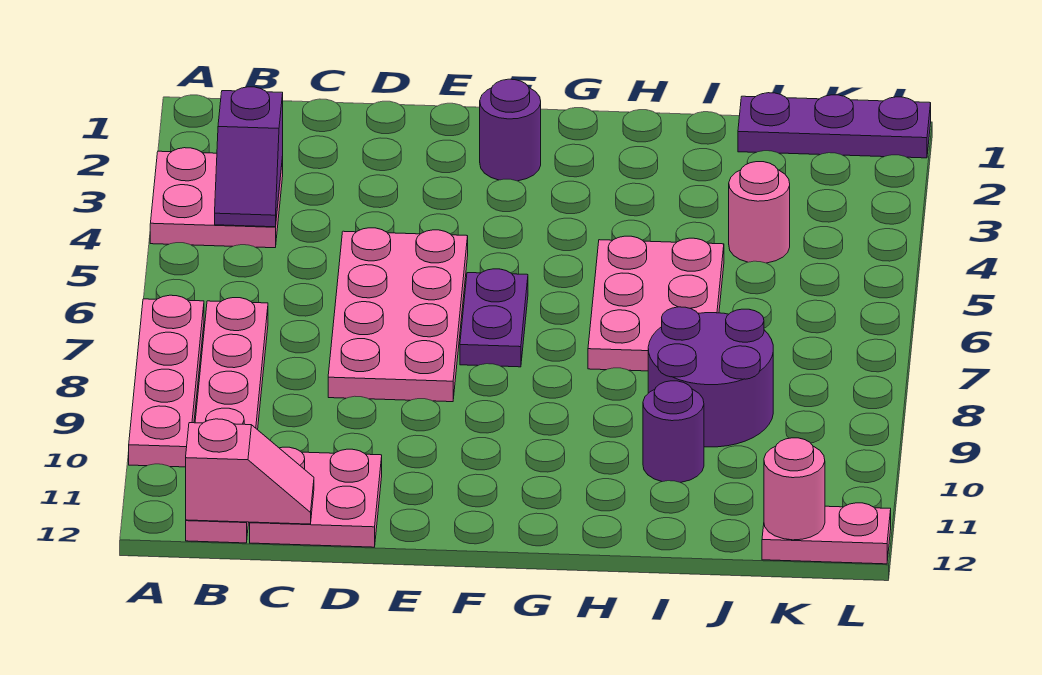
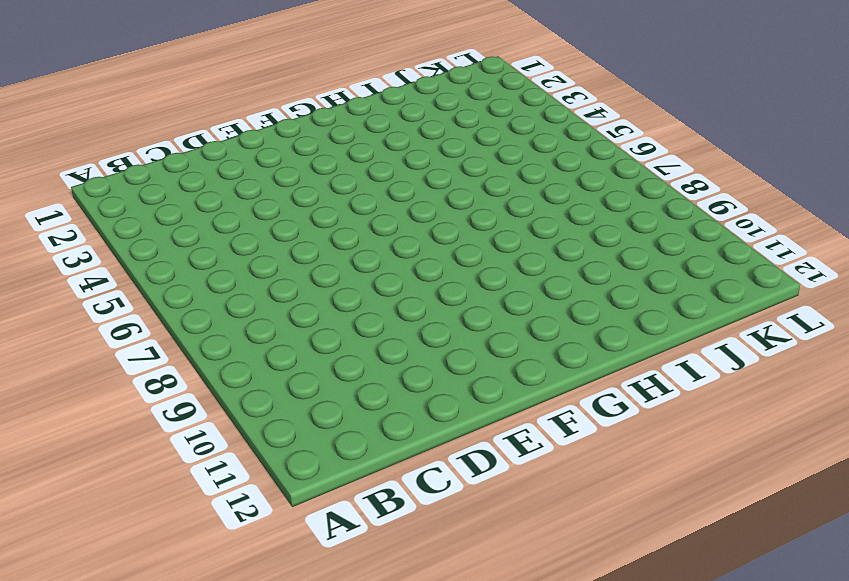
none -> pink plate A3:B4 level 1
none -> pink plate A7:A10 level 1
none -> pink plate B7:B12 level 1

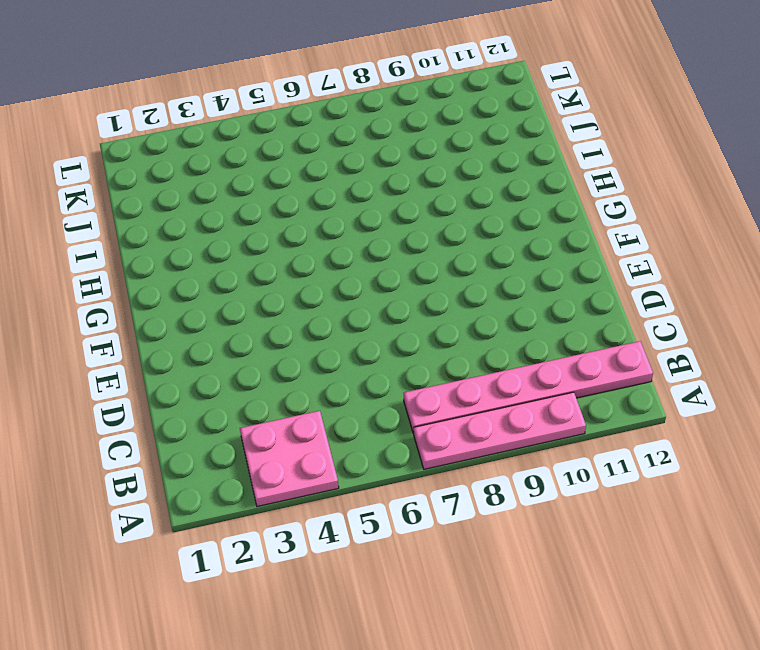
none -> pink plate C11:D12 level 1
none -> pink plate D5:E8 level 1
none -> purple round brick F2 level 1

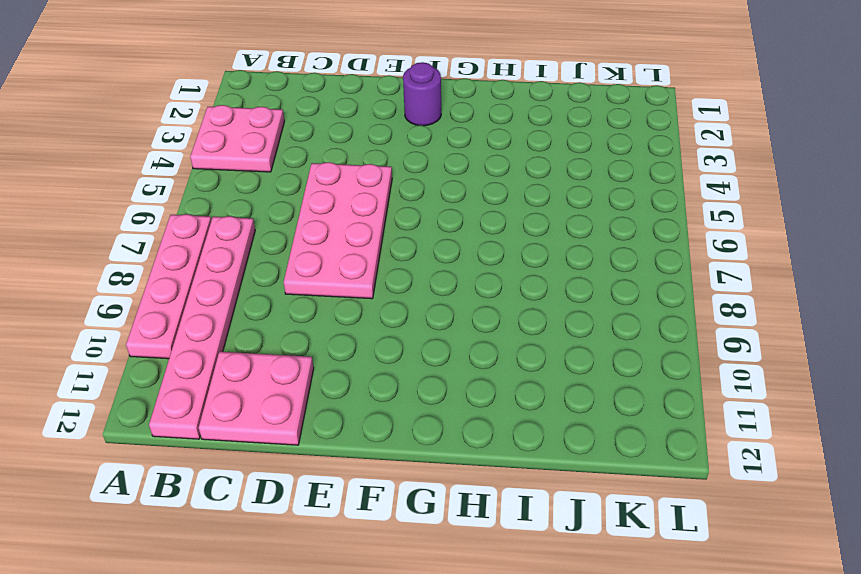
none -> purple plate F6:F7 level 1
none -> pink plate H5:I7 level 1
none -> purple round brick I8:J9 level 1

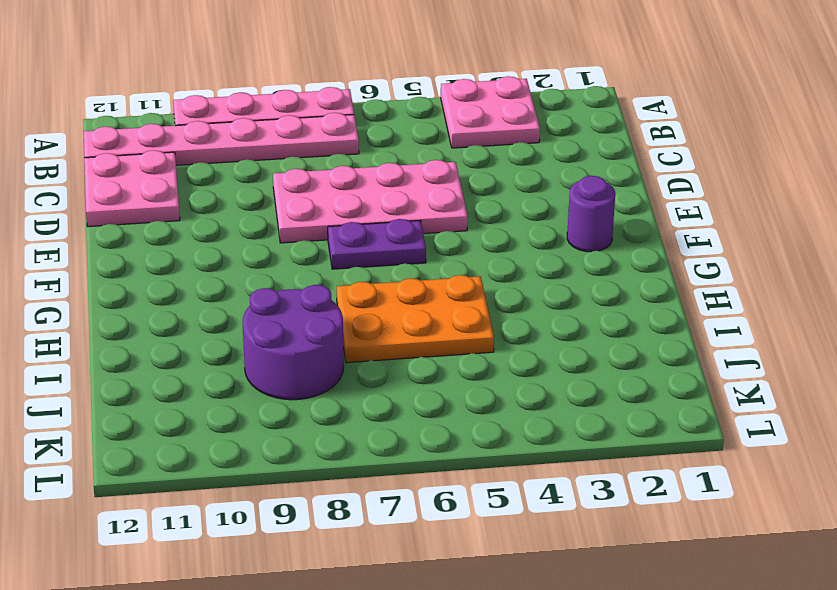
orange plate H5:I7 level 1 -> pink plate H5:I7 level 1
none -> purple round brick I10 level 1
none -> purple plate J1:L1 level 1
none -> pink round brick J4 level 1

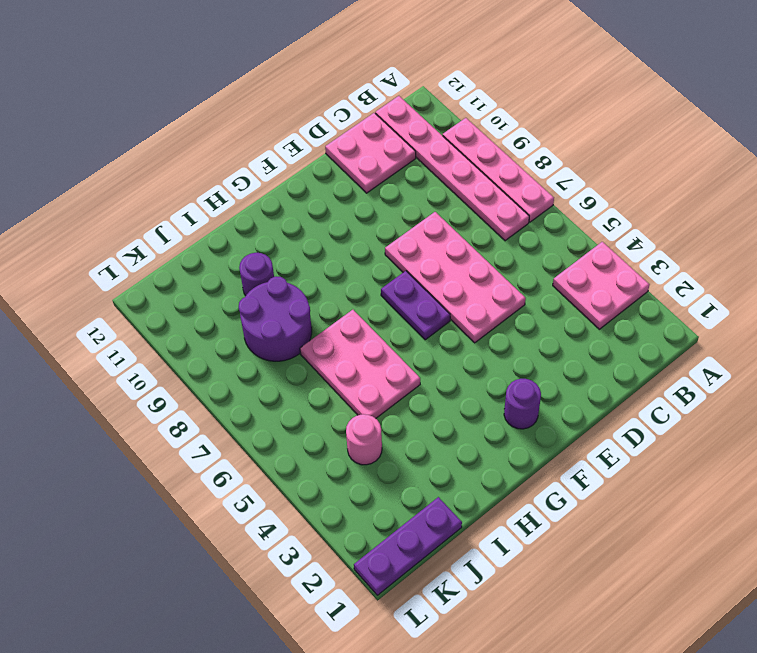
none -> pink plate K12:L12 level 1
none -> purple slope B3:B4 level 2 top 3
none -> pink slope B12:C12 level 2 top B

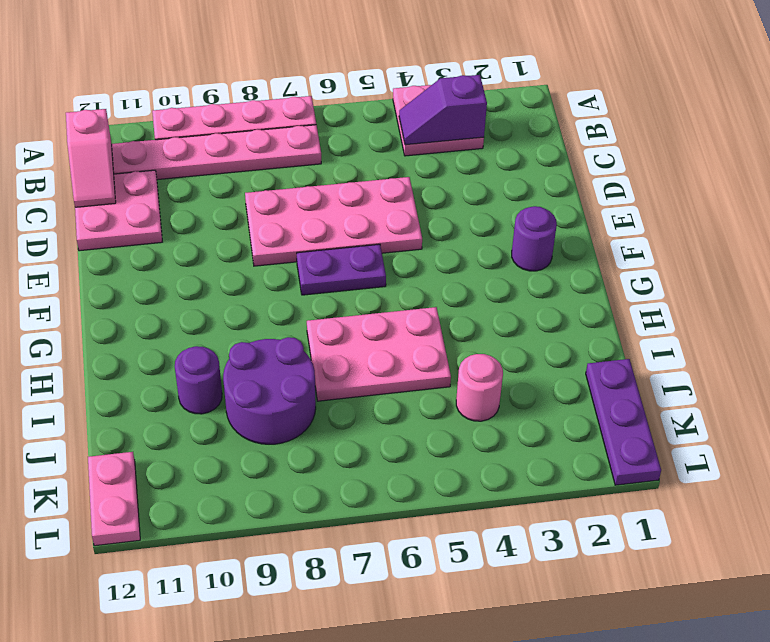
none -> pink round brick K12 level 2

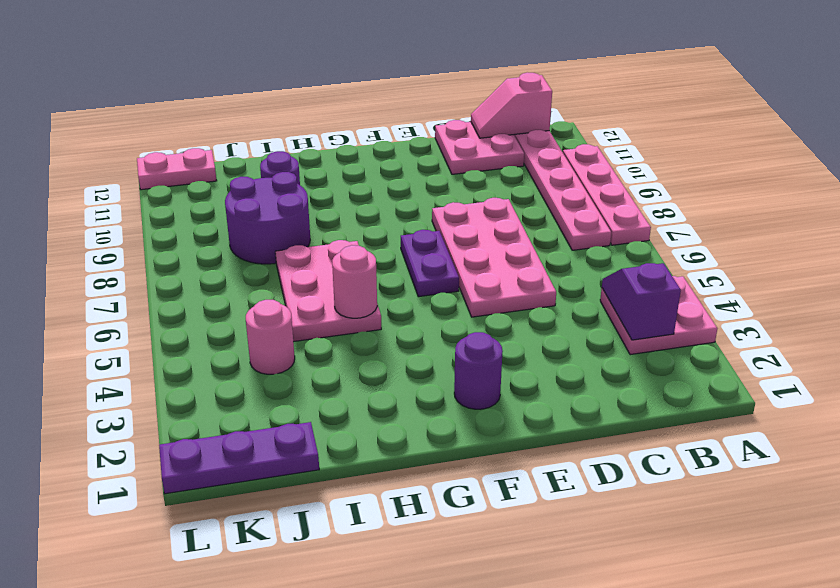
pink round brick H5 level 2 -> pink round brick K12 level 2

